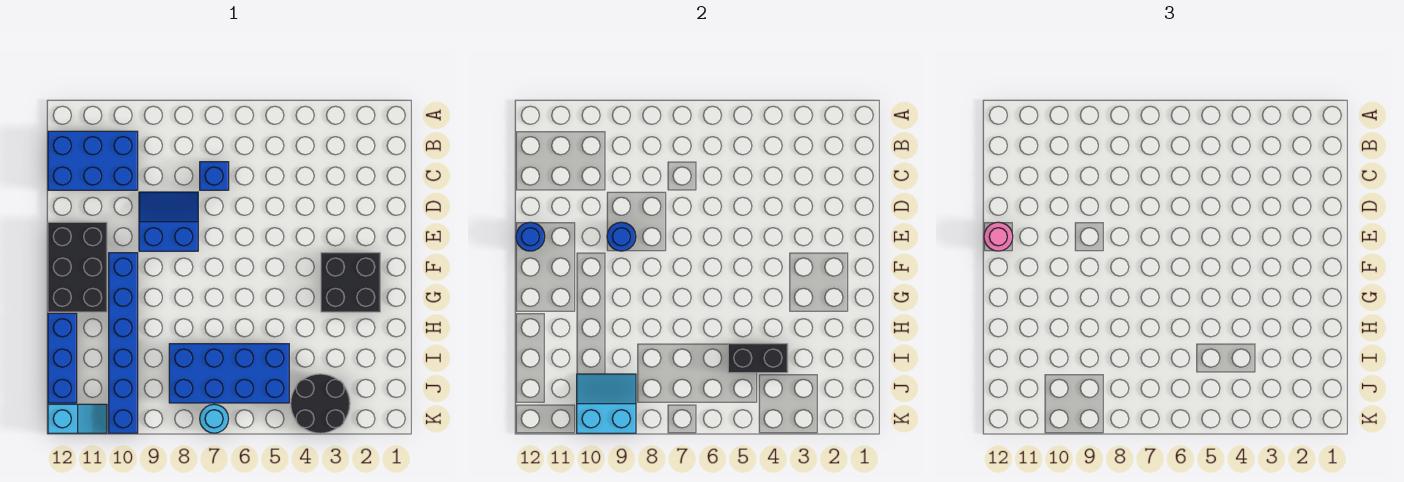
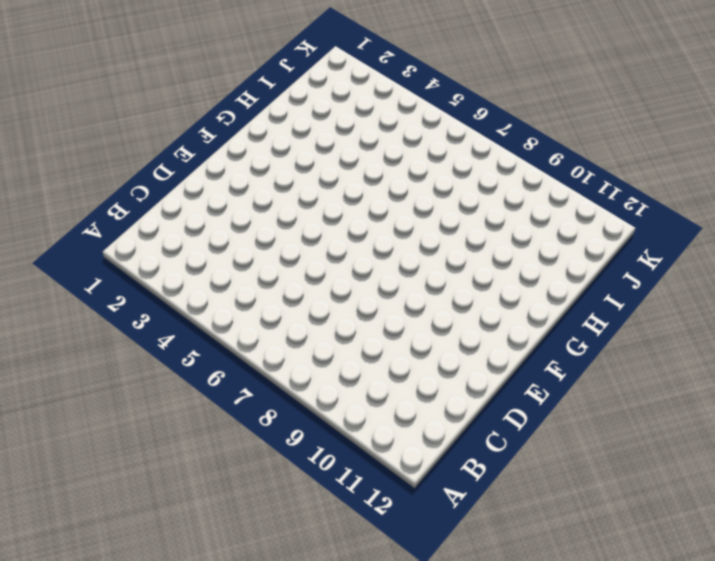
none -> blue brick B10:C12 level 1
none -> blue brick C7 level 1
none -> blue slope D8:E9 level 1 top E

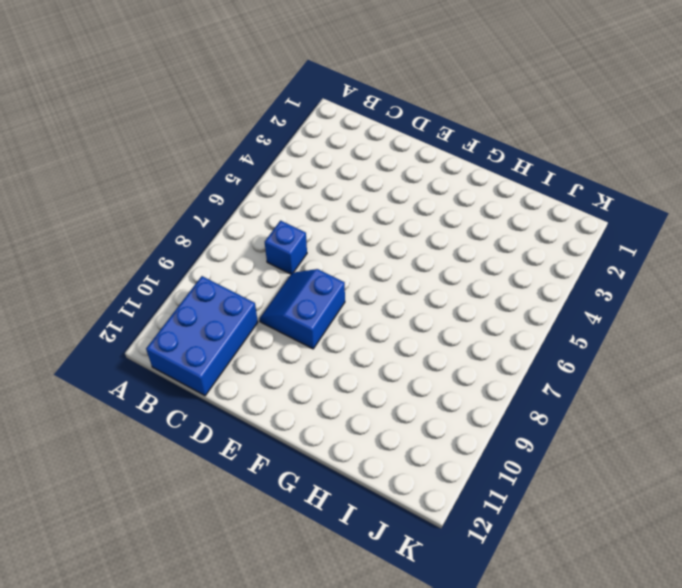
none -> black brick E11:G12 level 1
none -> black brick F2:G3 level 1
none -> blue brick F10:K10 level 1

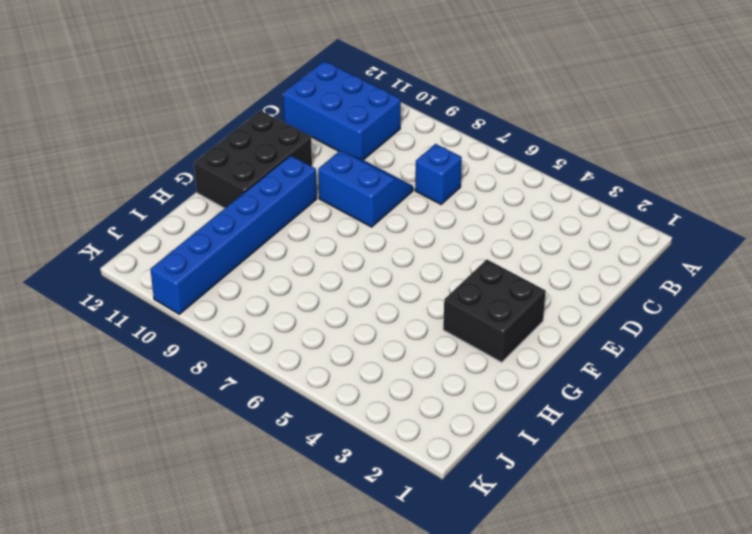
none -> blue brick H12:J12 level 1
none -> blue brick I5:J8 level 1
none -> black round brick J3:K4 level 1

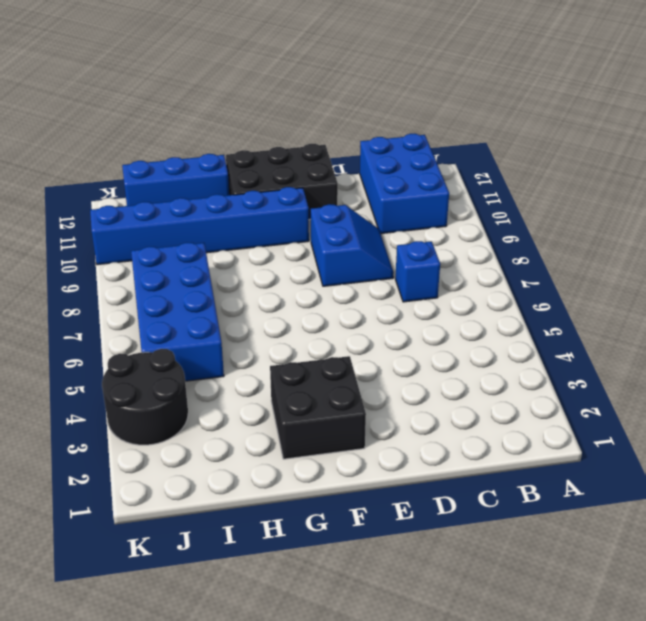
none -> cyan round brick K7 level 1
none -> cyan slope K11:K12 level 1 top 12
none -> blue round brick E9 level 2

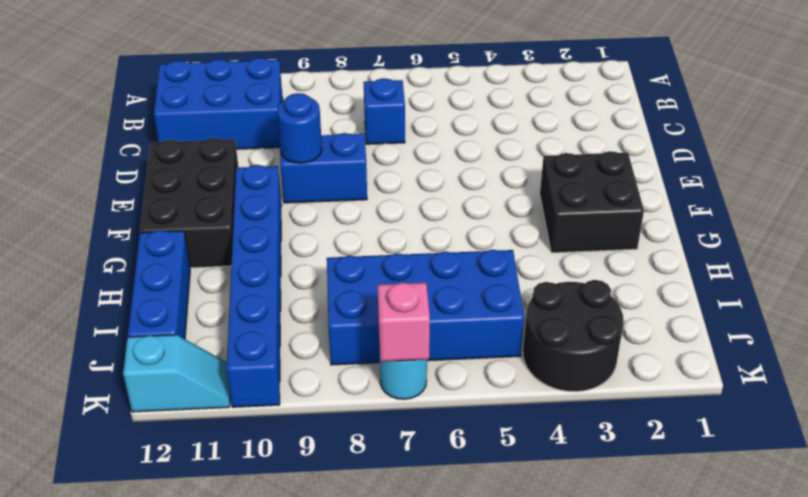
pink brick K7 level 2 -> none
none -> blue round brick E12 level 2
none -> black brick I4:I5 level 2
none -> cyan slope J9:K10 level 2 top K

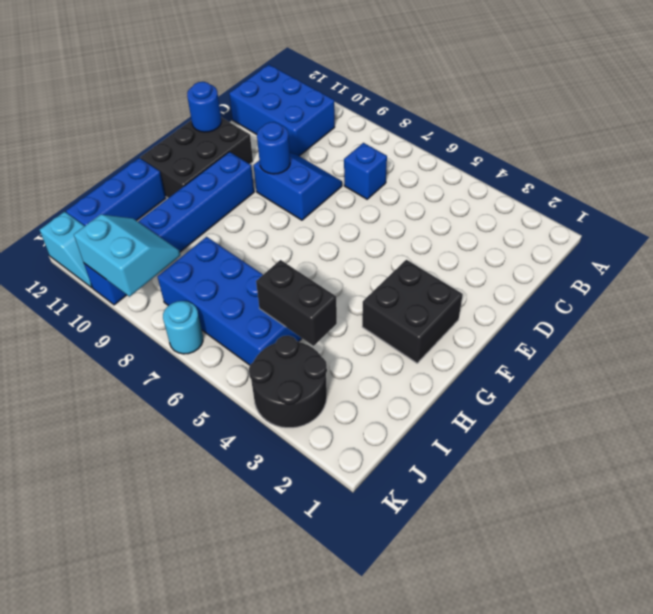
none -> pink round brick E12 level 3

